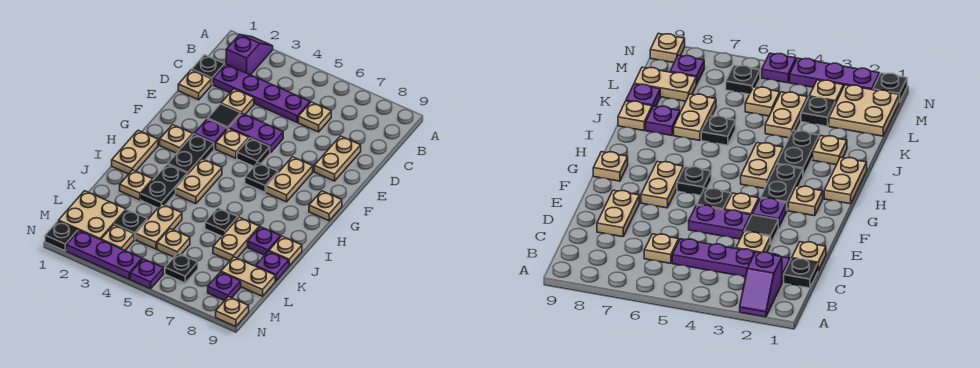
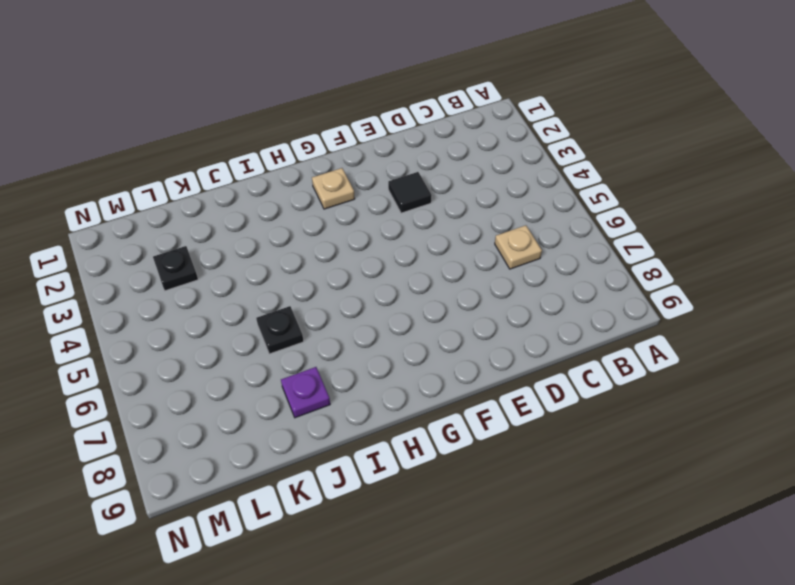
none -> purple slope A2:B2 level 1 top B
none -> black plate C1 level 1
none -> purple plate C2:C5 level 1
none -> tan plate D1 level 1

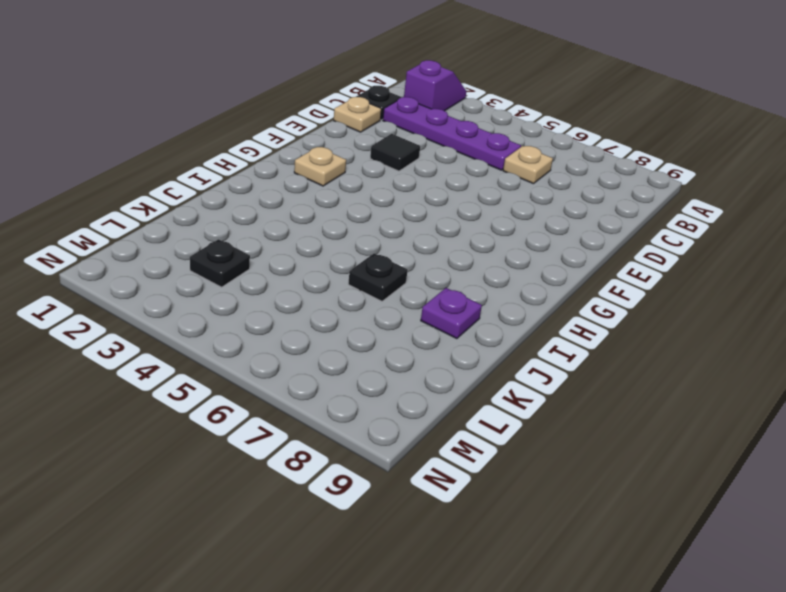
none -> tan plate D3 level 1
none -> tan plate D8:E8 level 1
none -> purple plate E4:E5 level 1
none -> purple plate F3 level 1

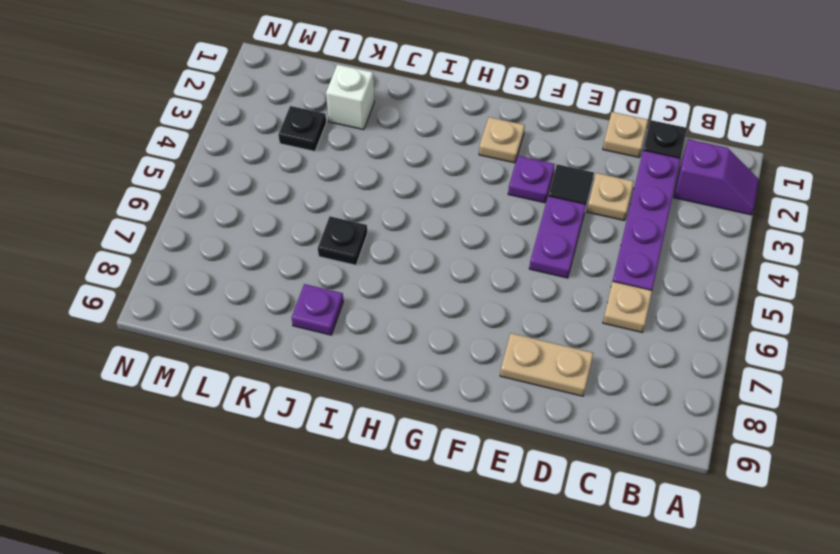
white brick K2 level 1 -> none
none -> tan plate F4 level 1
none -> black plate F5 level 1
none -> tan plate F7:G7 level 1
none -> black plate G3:H3 level 1

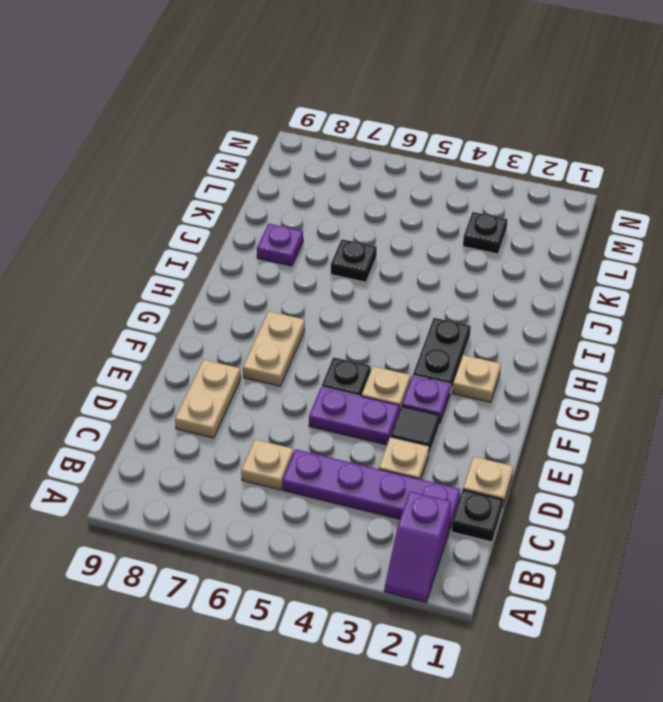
none -> black plate G6 level 1
none -> tan plate G9 level 1
none -> tan plate H1:I1 level 1
none -> tan plate H4:I4 level 1

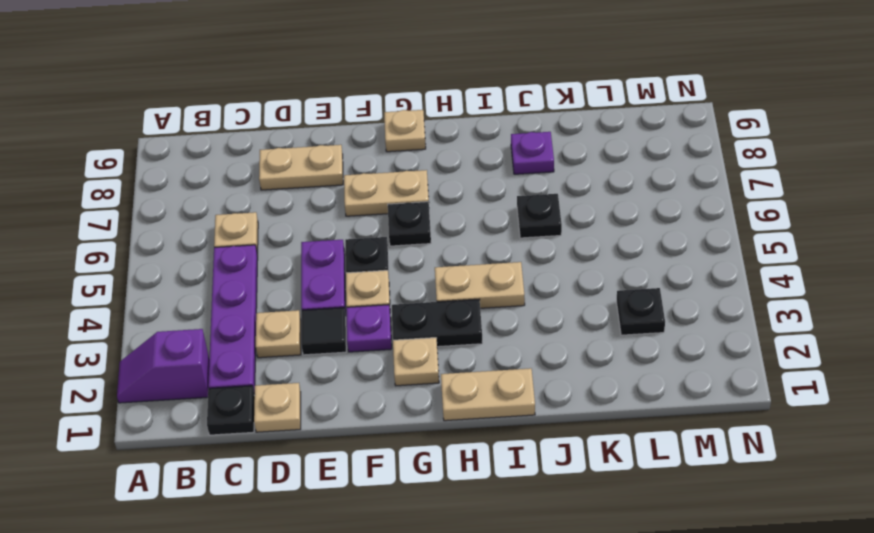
none -> black plate I3:J3 level 1
none -> tan plate J2 level 1
none -> tan plate J7:K7 level 1
none -> tan plate J9 level 1

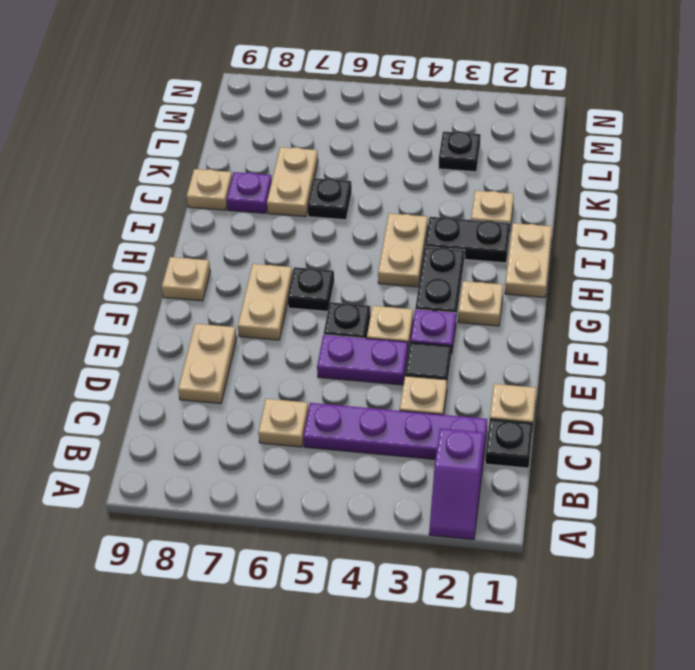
black plate I2:I3 level 1 -> black plate I3:J3 level 1
none -> tan plate K4:L4 level 1
none -> purple plate K9 level 1
none -> tan plate L1:M2 level 1
none -> tan plate L5 level 1

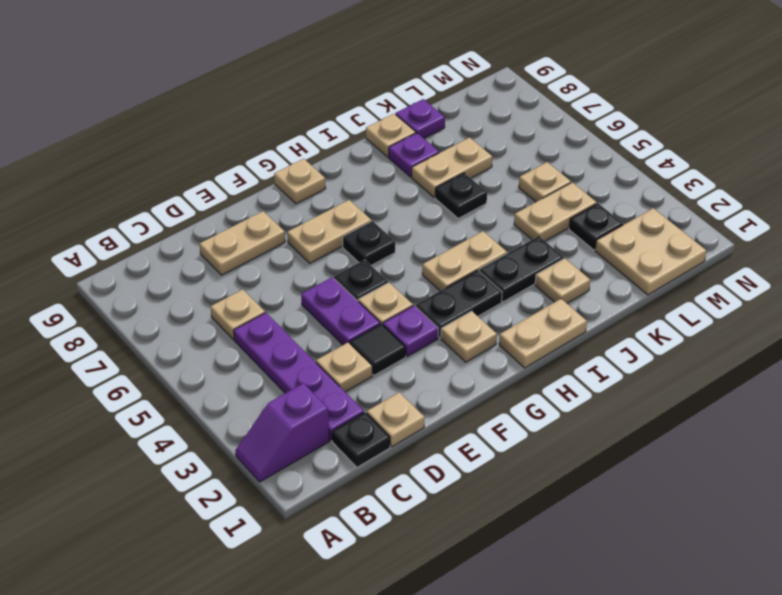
none -> tan plate L8:L9 level 1
none -> tan plate M3 level 1
none -> black plate M6 level 1
none -> purple plate M8 level 1

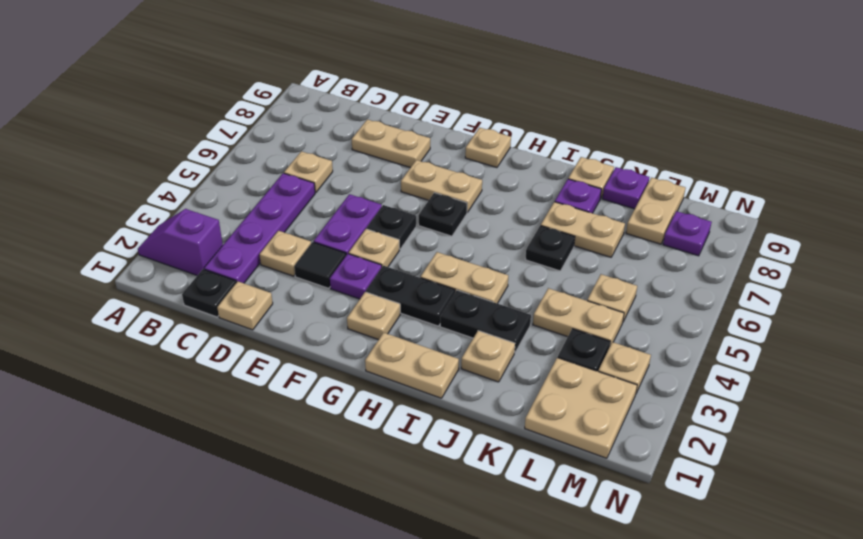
none -> black plate M6 level 1
none -> black plate N1 level 1
none -> purple plate N2:N4 level 1
none -> purple plate N5 level 1

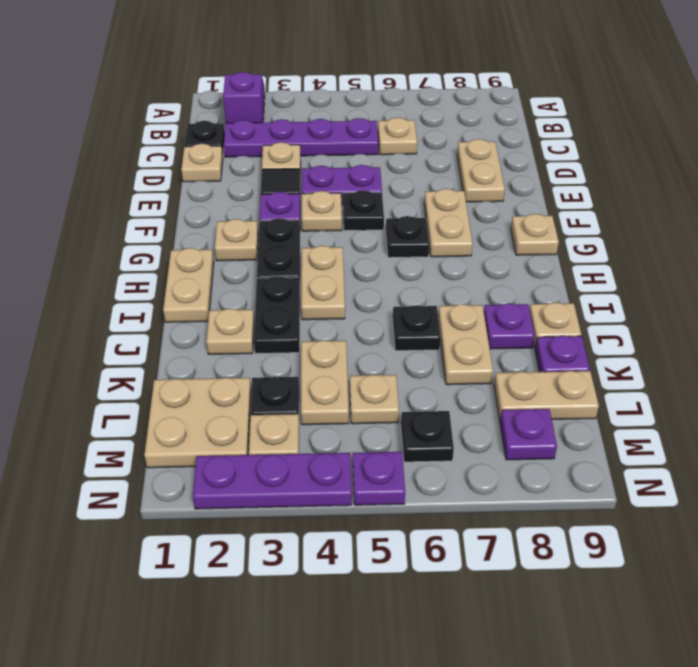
none -> black plate N1 level 1
none -> tan plate N9 level 1

